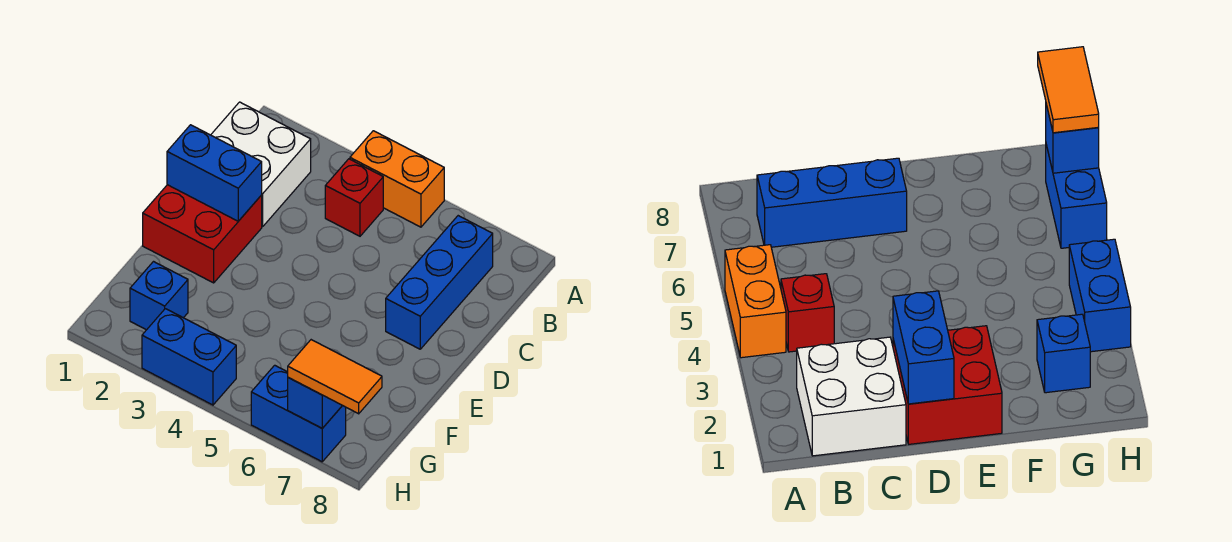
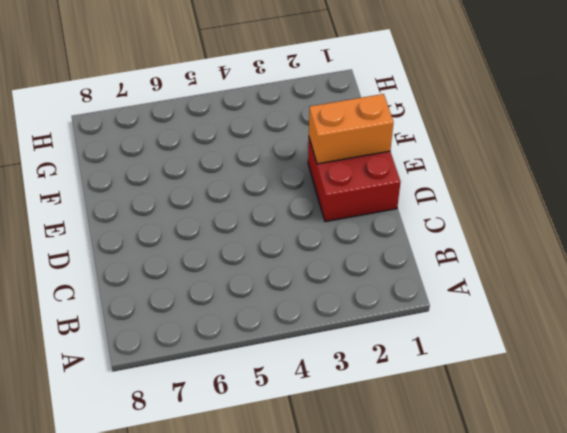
orange brick E1:E2 level 2 -> orange brick A4:A5 level 1
none -> white brick B1:C2 level 1
none -> red brick B4 level 1

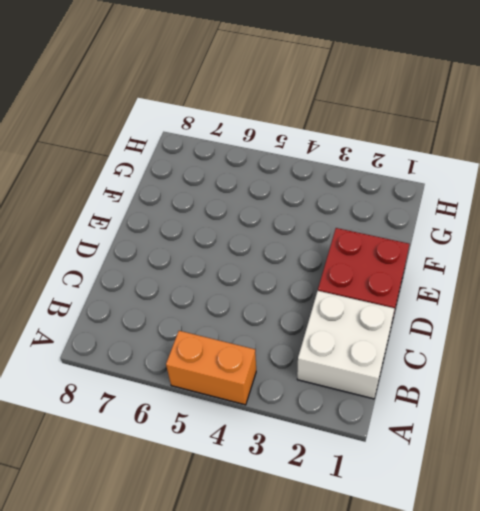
none -> red brick B4 level 1
none -> blue brick B7:D7 level 1

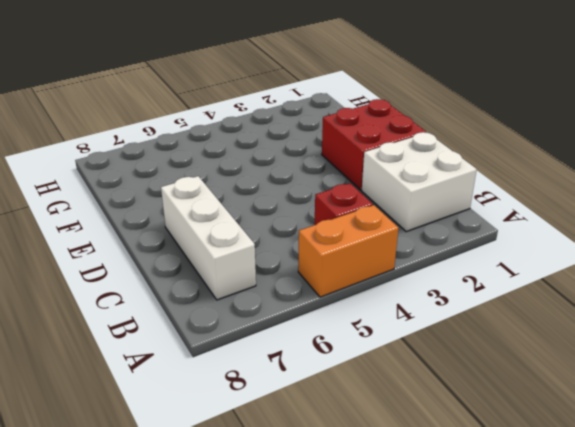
white brick B7:D7 level 1 -> blue brick B7:D7 level 1
none -> blue brick G2 level 1
none -> blue brick H3:H4 level 1

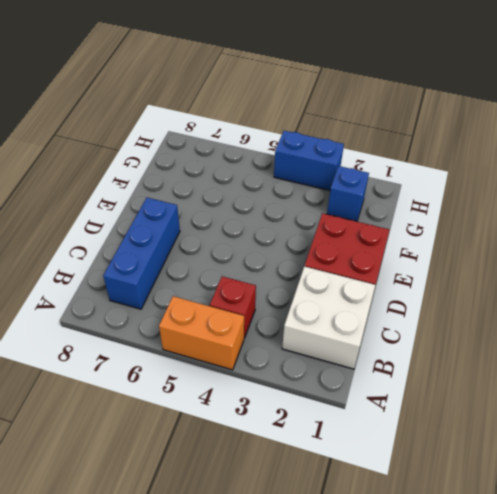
none -> blue brick H6:H7 level 1
none -> blue brick D1:D2 level 2

